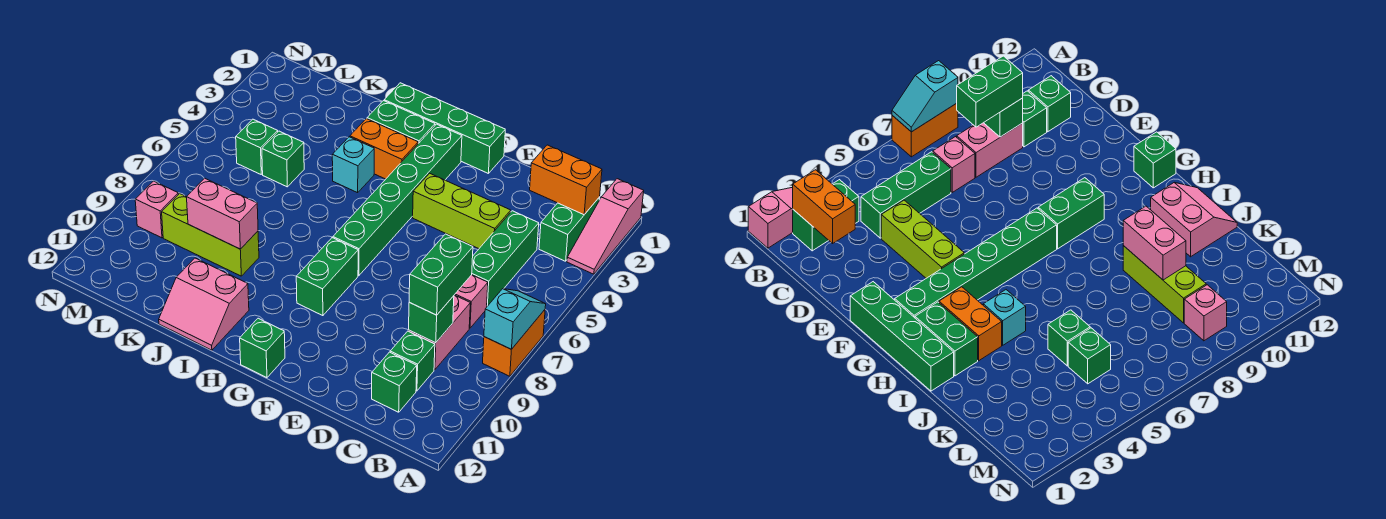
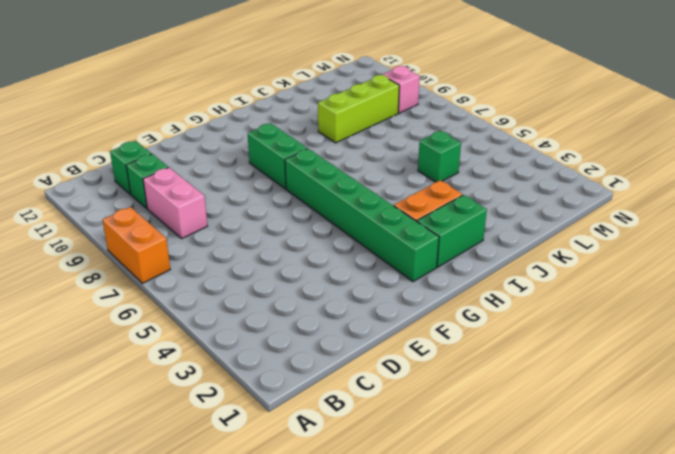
none -> pink slope A1:A3 level 1 top 1
none -> green brick B2:B3 level 1
none -> green brick C4:C6 level 1

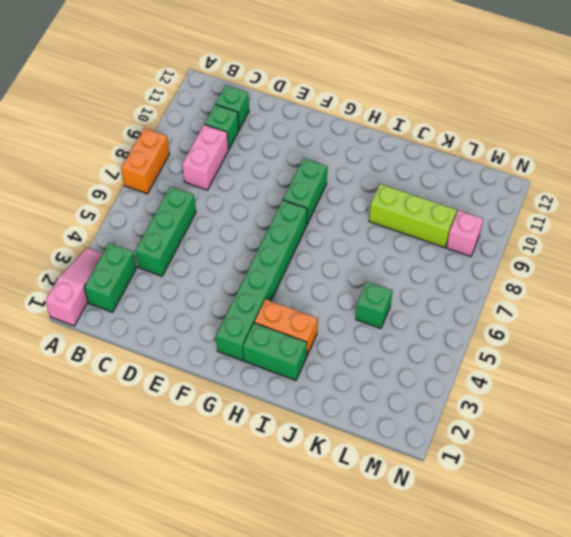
none -> pink brick C7 level 1
none -> lime brick D4:F4 level 1
none -> green brick F1:I1 level 1

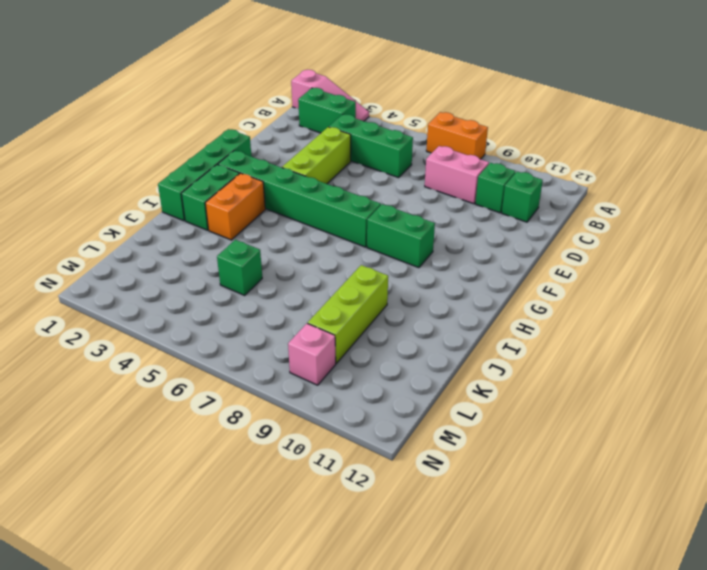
none -> pink brick C7 level 1
none -> green brick G12 level 1
none -> cyan brick I4 level 1

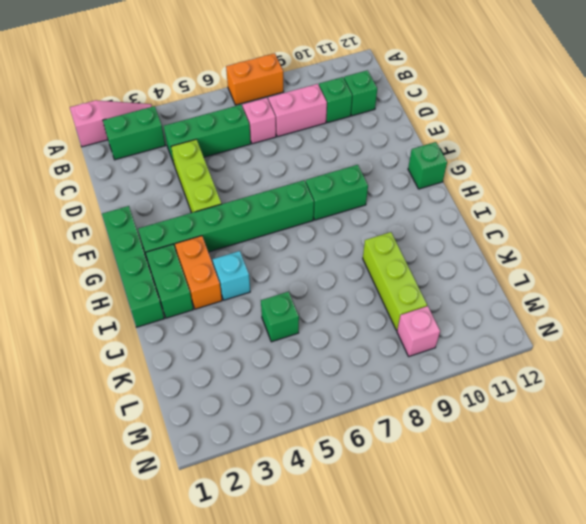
none -> pink slope I11:J12 level 1 top 11
none -> green brick L5 level 1
none -> cyan slope A7:A8 level 2 top 8

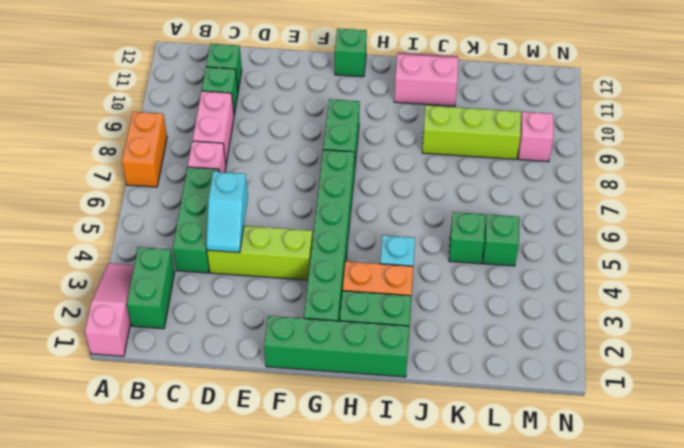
cyan slope D4:D5 level 2 top 5 -> cyan slope A7:A8 level 2 top 8
none -> orange brick B2:C2 level 2
none -> green brick C9 level 2
none -> pink brick J9:K9 level 2

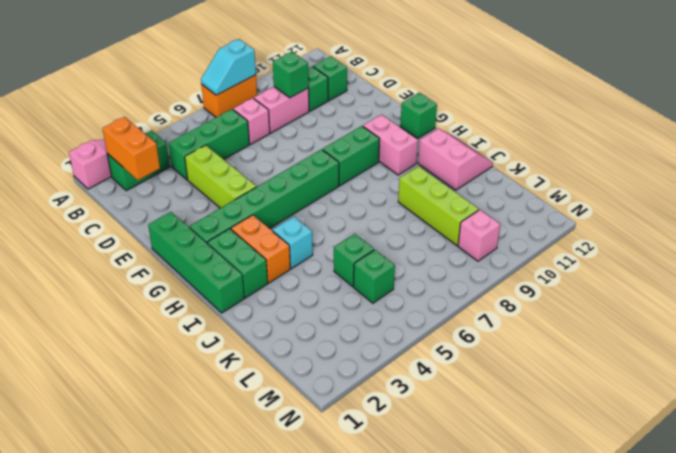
pink brick G10:H10 level 1 -> pink brick J9:K9 level 2
none -> green brick C8:C9 level 3

